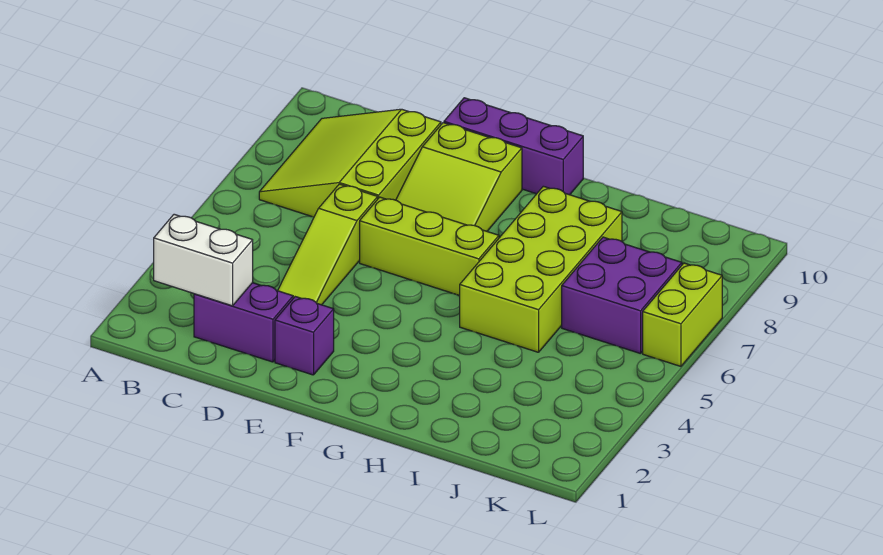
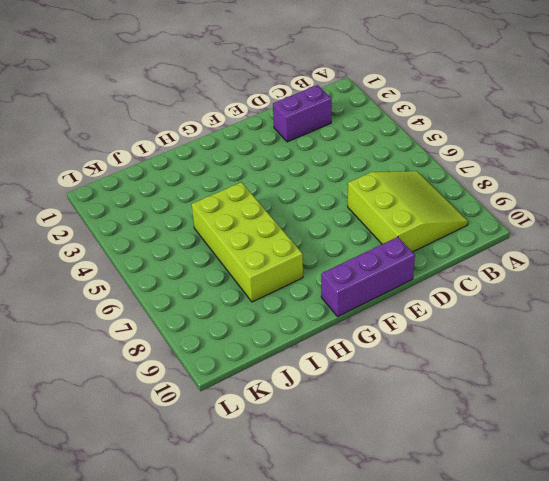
none -> lime slope D4:D6 level 1 top 6
none -> purple brick E2 level 1

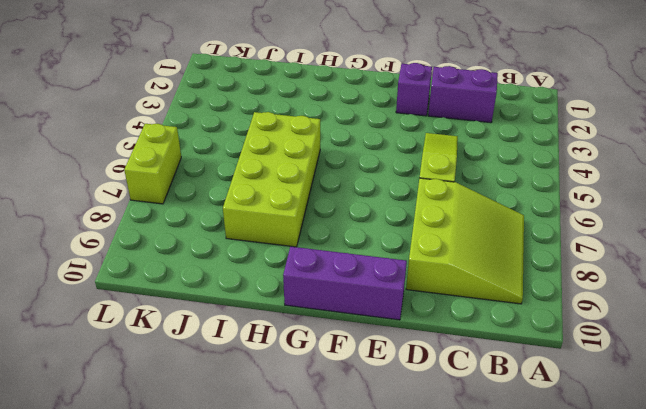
none -> lime brick E6:G6 level 1
none -> lime slope E7:F9 level 1 top 9

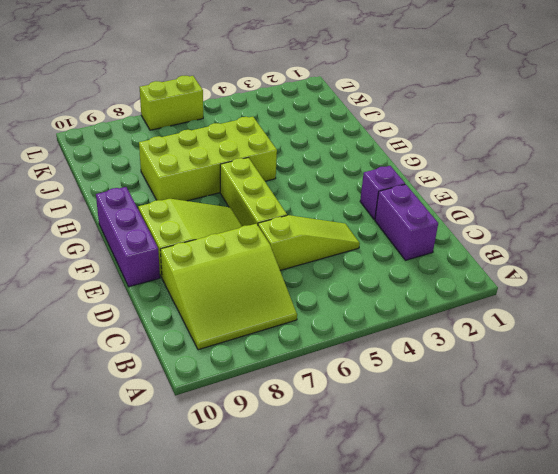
none -> purple brick J6:K7 level 1
none -> white brick B2:C2 level 2

